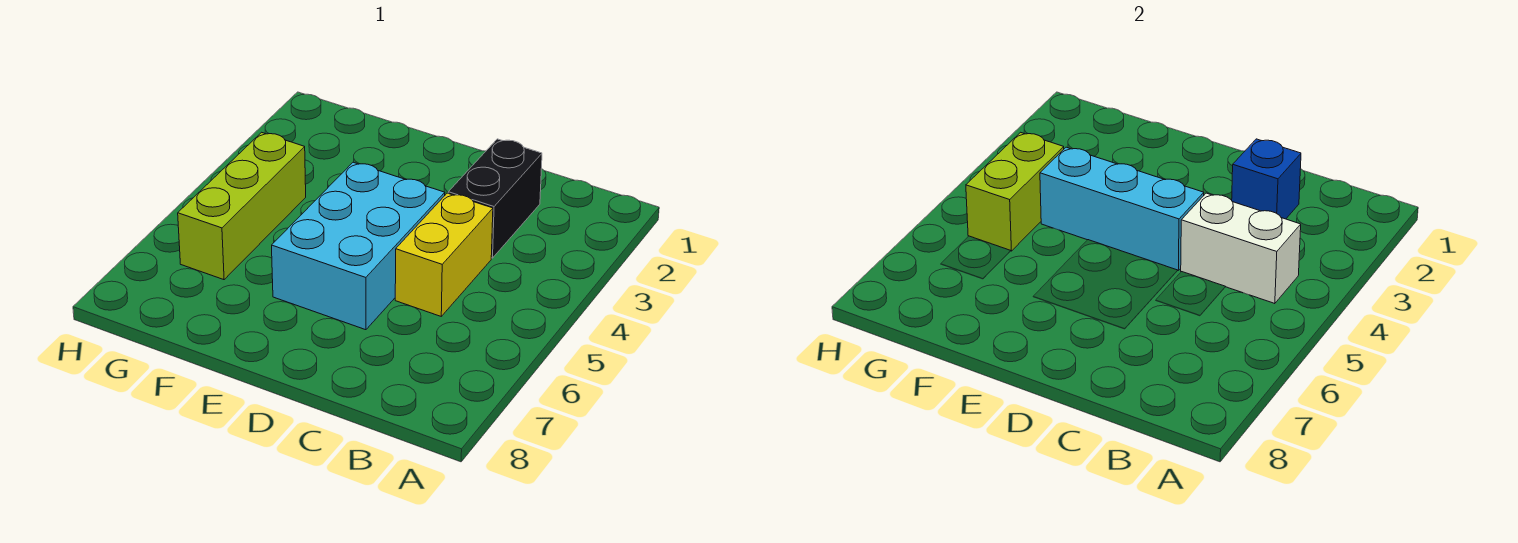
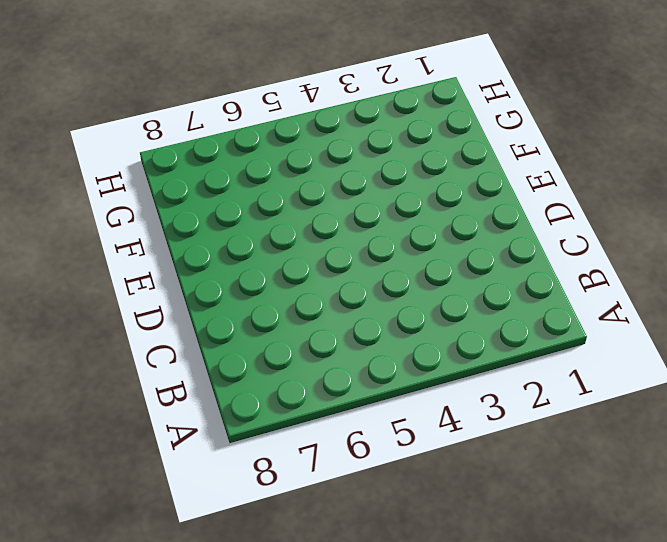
none -> black brick C2:C3 level 1
none -> yellow brick C4:C5 level 1

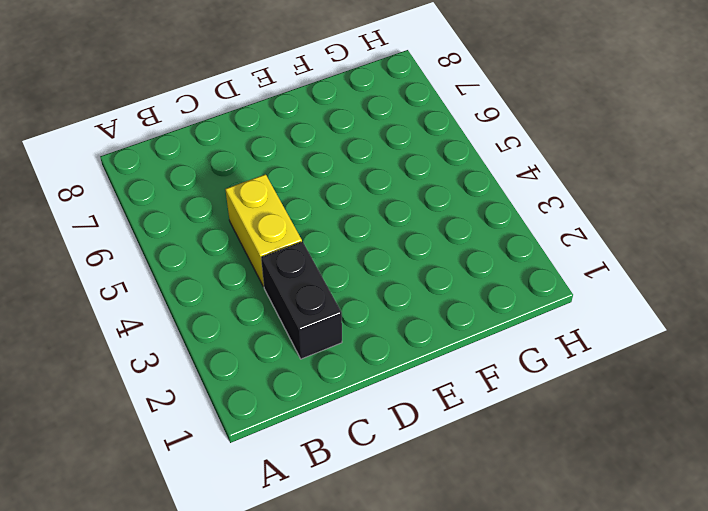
none -> cyan brick D4:E6 level 1
none -> lime brick G4:G6 level 1

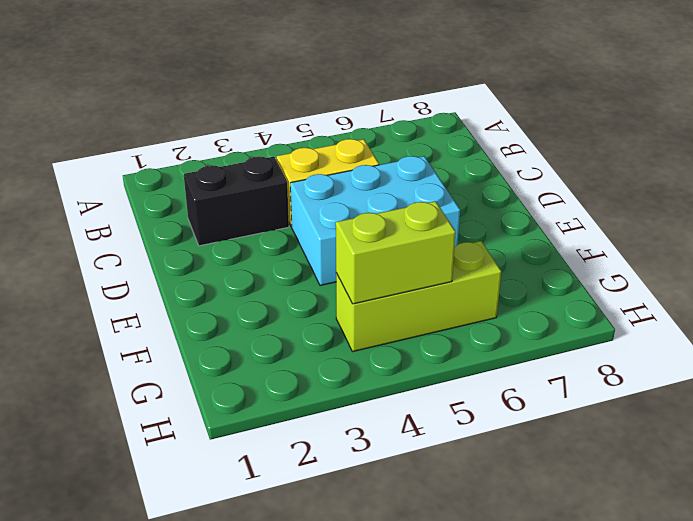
none -> white brick B4:C4 level 2
none -> blue brick C2 level 2

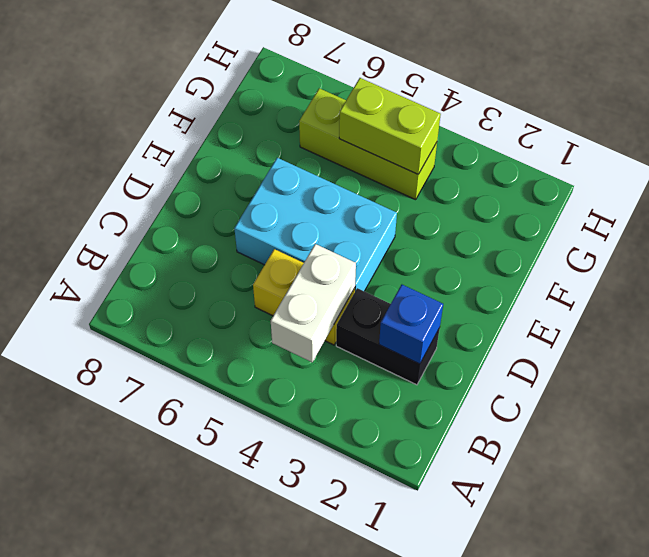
none -> cyan brick D4:F4 level 2

